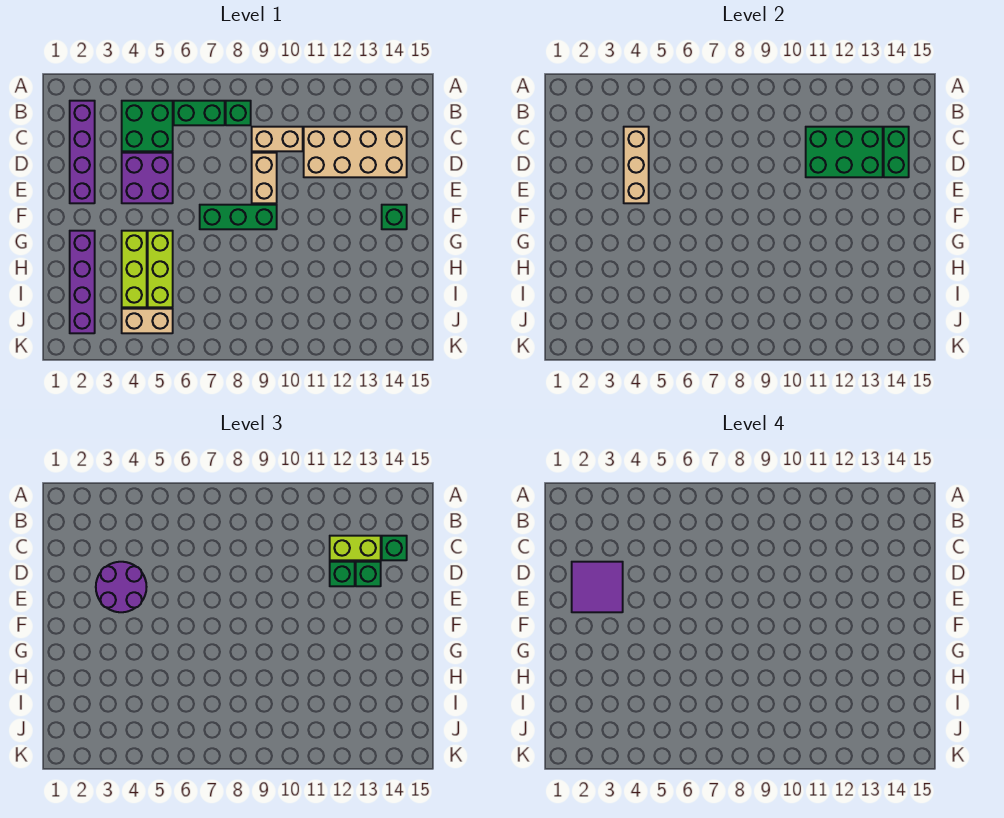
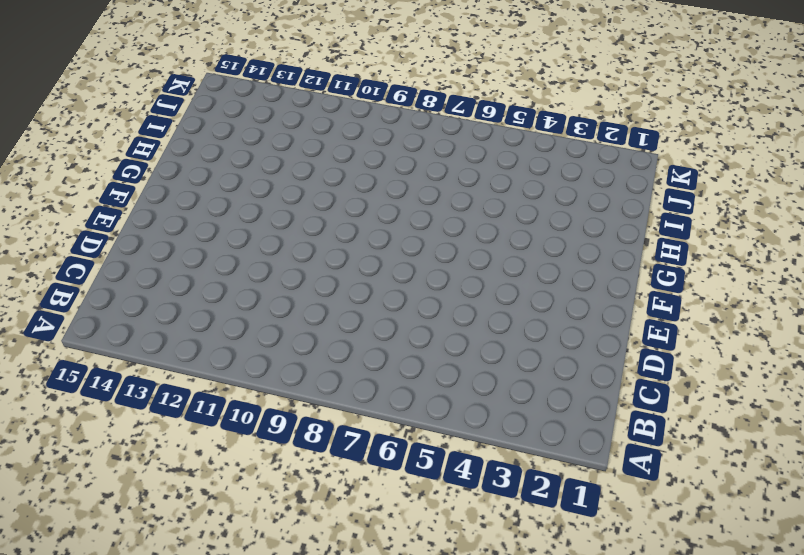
none -> purple brick B2:E2 level 1
none -> green brick B4:C5 level 1
none -> green brick B6:B7 level 1

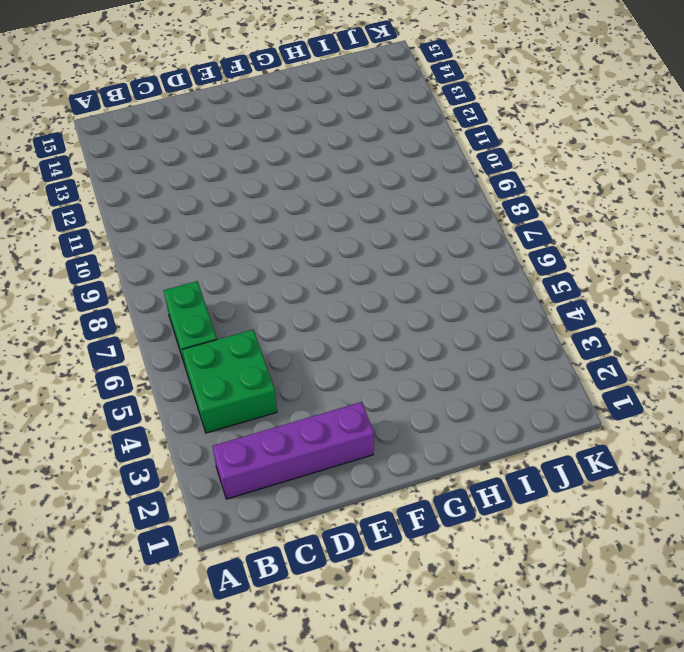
none -> green brick B8 level 1
none -> tan brick C9:C10 level 1
none -> tan brick C11:D14 level 1

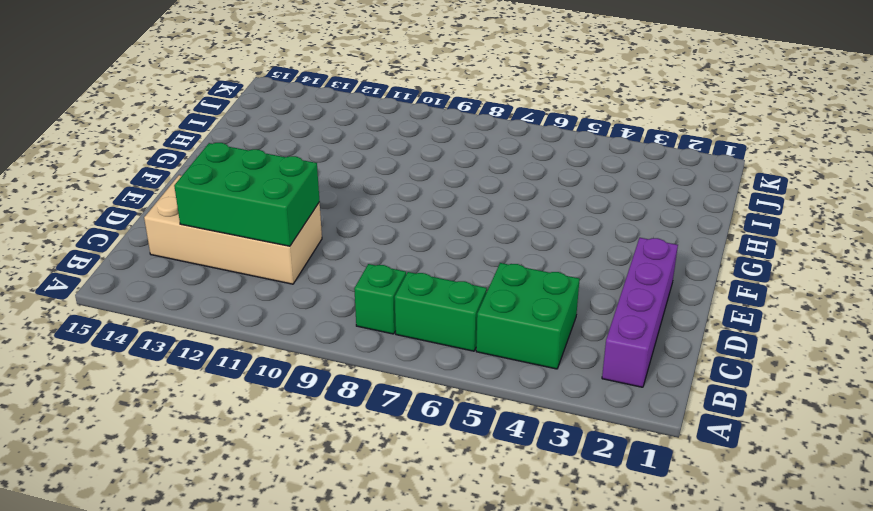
none -> tan brick C9:C10 level 1
none -> purple brick D4:E5 level 1
none -> tan brick D9:E9 level 1

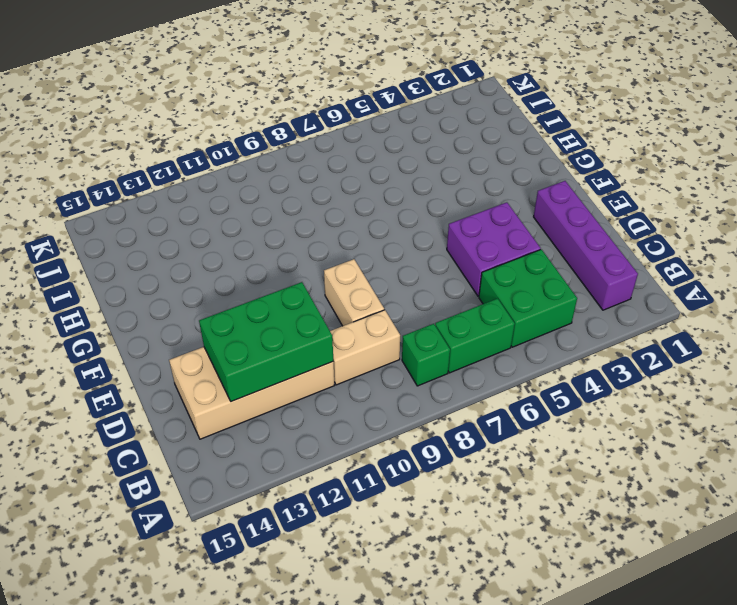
none -> green brick F7:F9 level 1
none -> green brick F14 level 1
none -> purple brick G2:J2 level 1

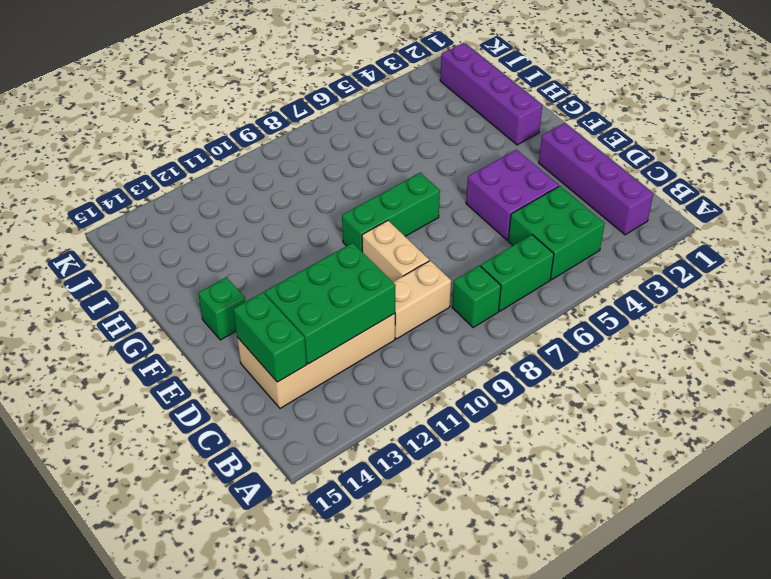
none -> lime brick G4:I4 level 1
none -> lime brick G5:I5 level 1
none -> tan brick J4:J5 level 1

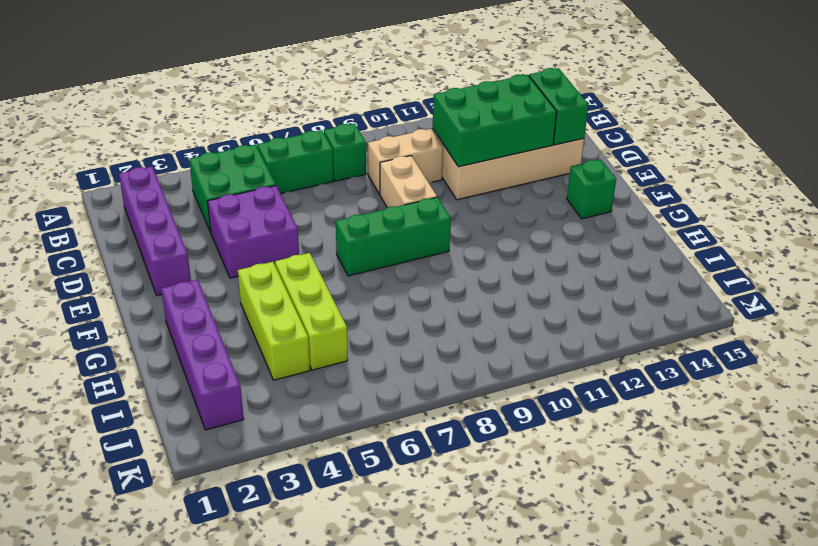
none -> tan brick J4:J5 level 1
none -> tan brick C4:E4 level 2
none -> lime brick C12:C13 level 3

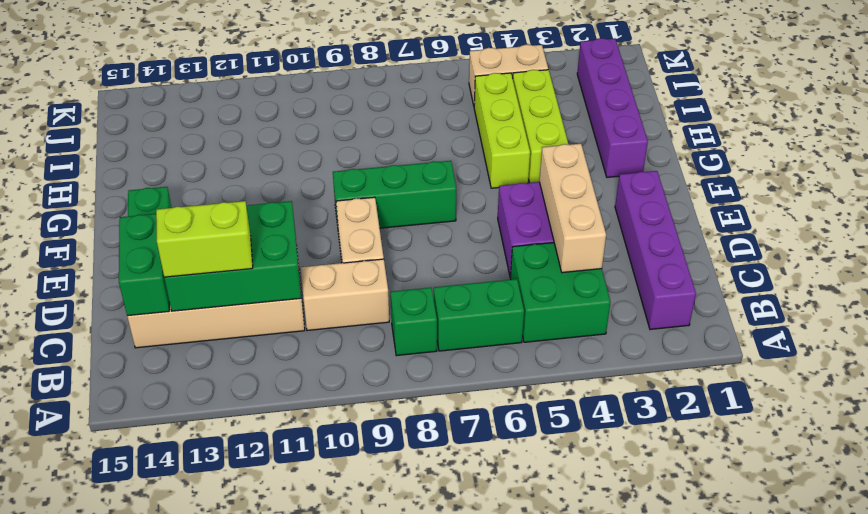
none -> green brick C14 level 3
none -> purple round brick D3:E4 level 3
none -> green brick D12 level 3

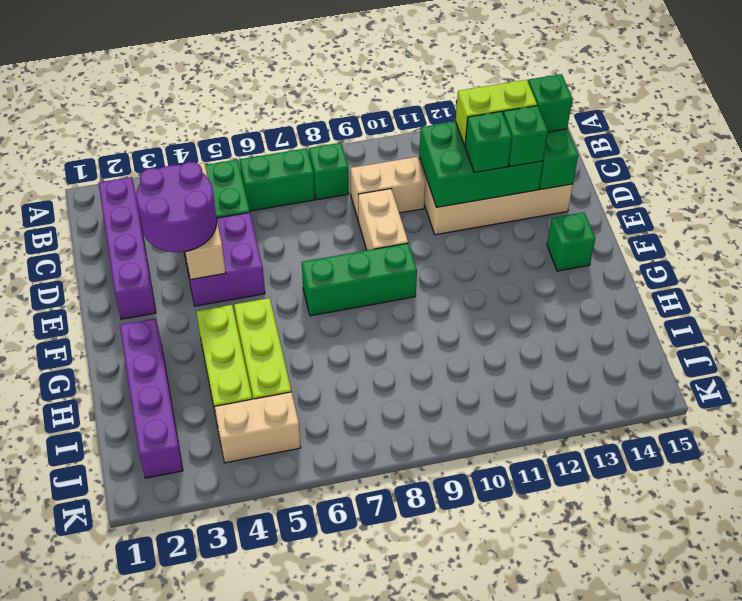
none -> purple tile D2:E3 level 4

